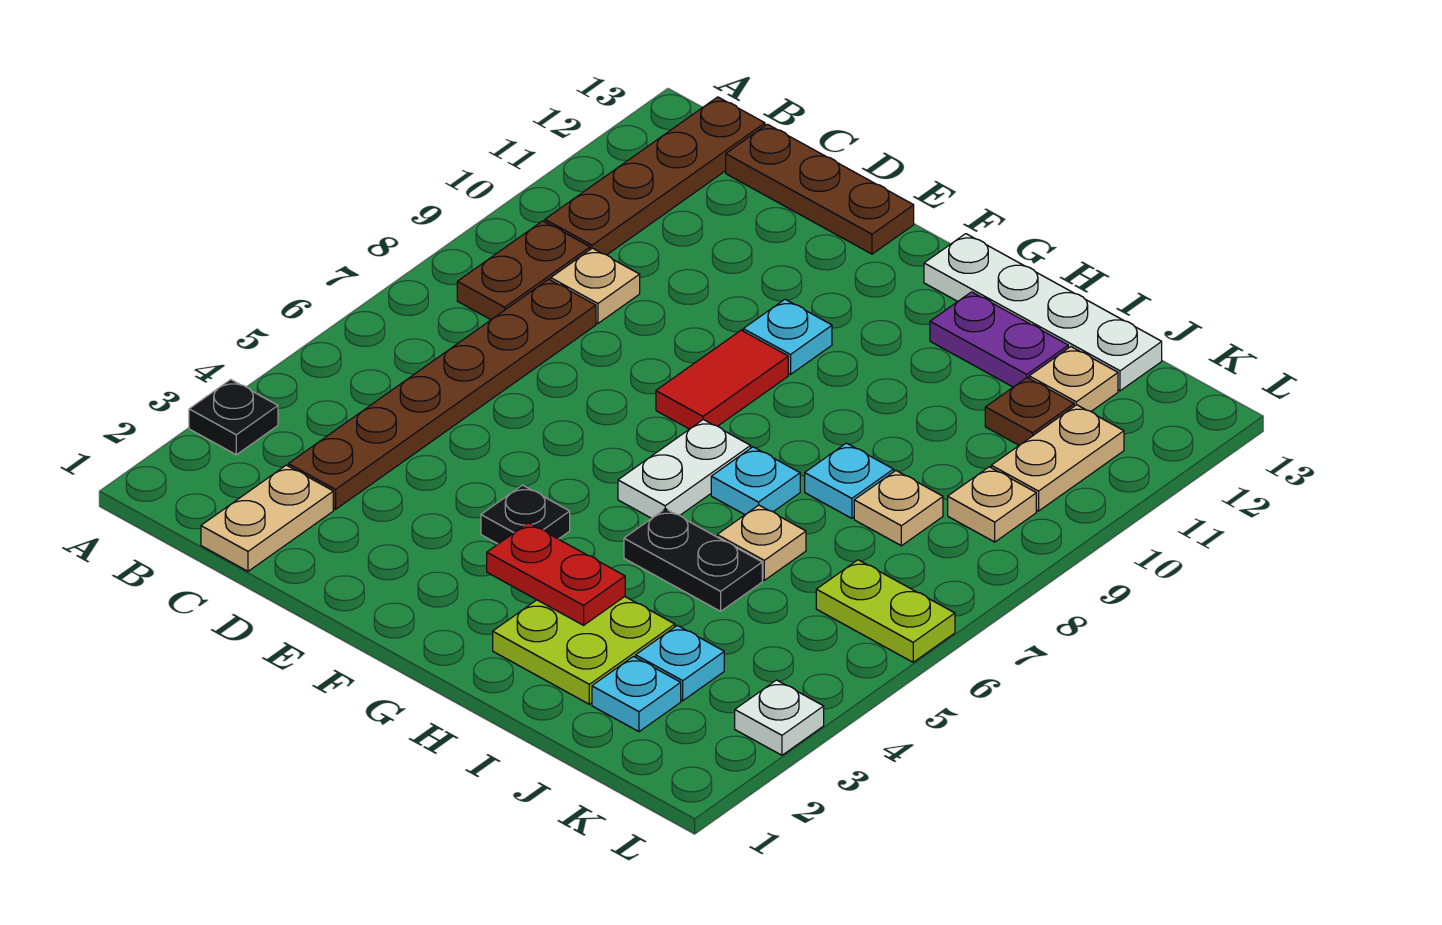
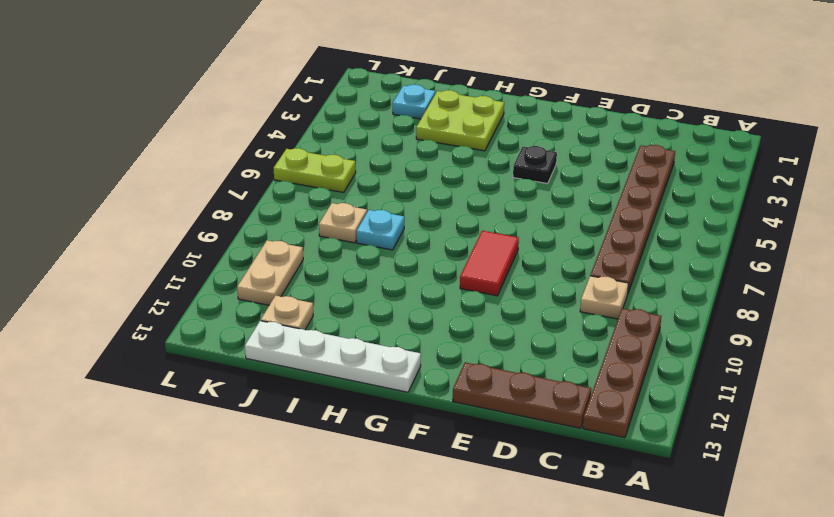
none -> black plate A3 level 1
none -> brown plate B8:B9 level 1
none -> tan plate C1:C2 level 1

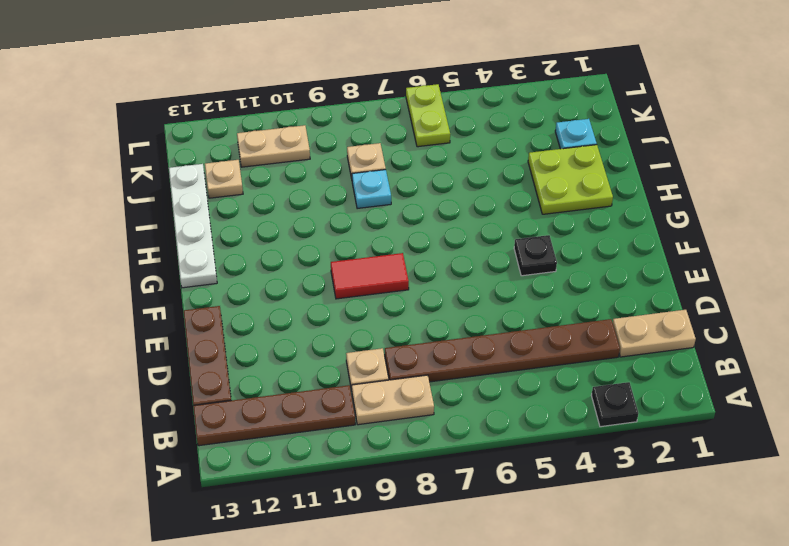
tan plate B8:B9 level 1 -> brown plate B8:B9 level 1
none -> cyan plate F10 level 1
none -> white plate G6:G7 level 1
none -> black plate H5:I5 level 1

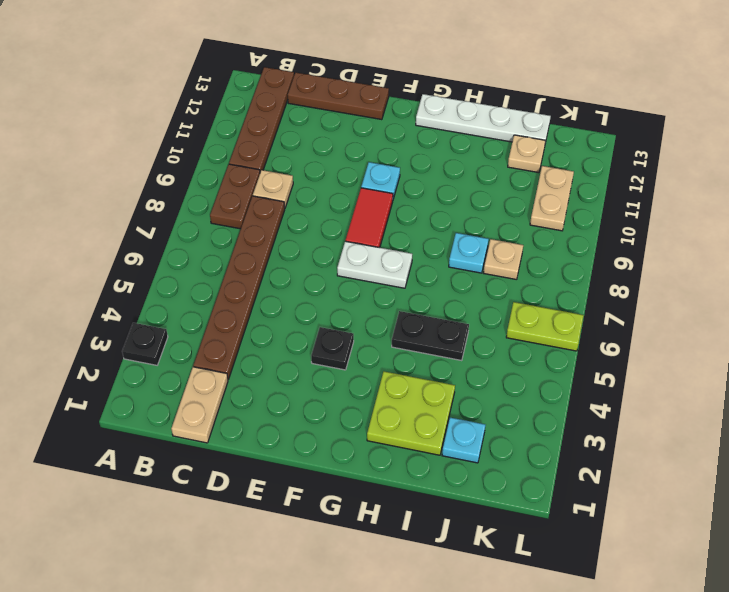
white plate F7:G7 level 1 -> white plate G6:G7 level 1
none -> cyan plate H7 level 1
none -> purple plate H12:I12 level 1
none -> tan plate I6 level 1

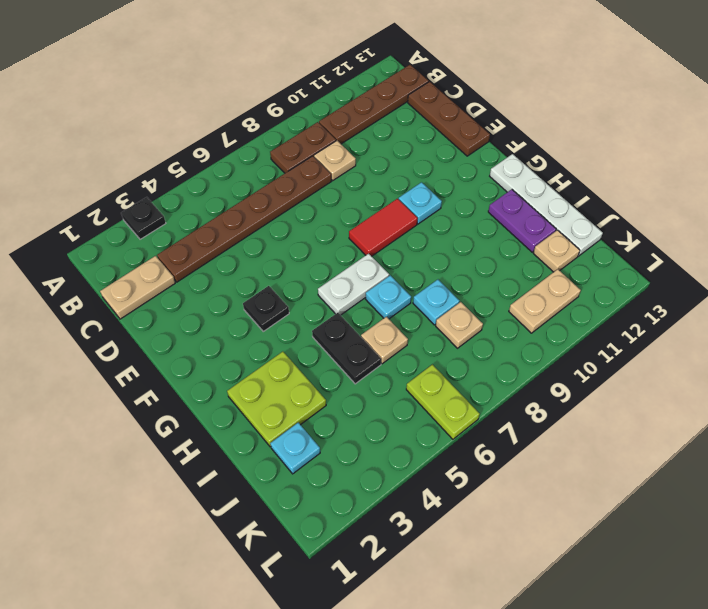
none -> cyan plate J3 level 1
none -> brown plate J11 level 1
none -> tan plate K9 level 1

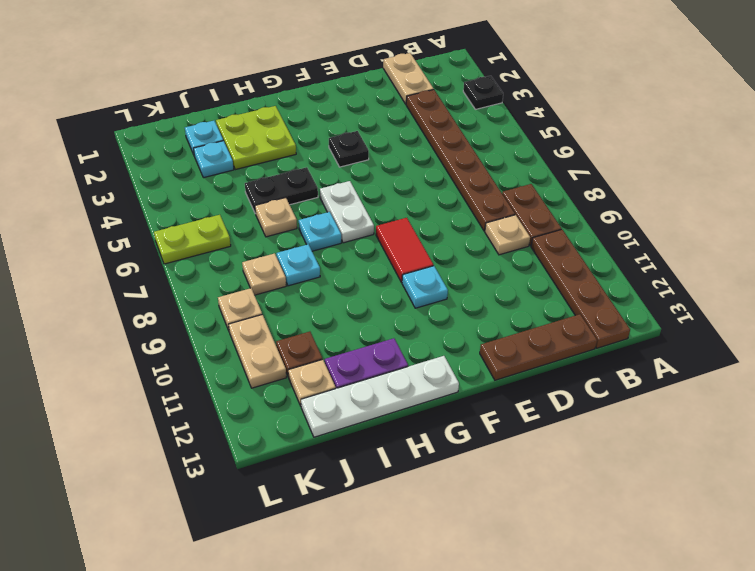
none -> white plate L3 level 1
none -> red plate G3:H3 level 2

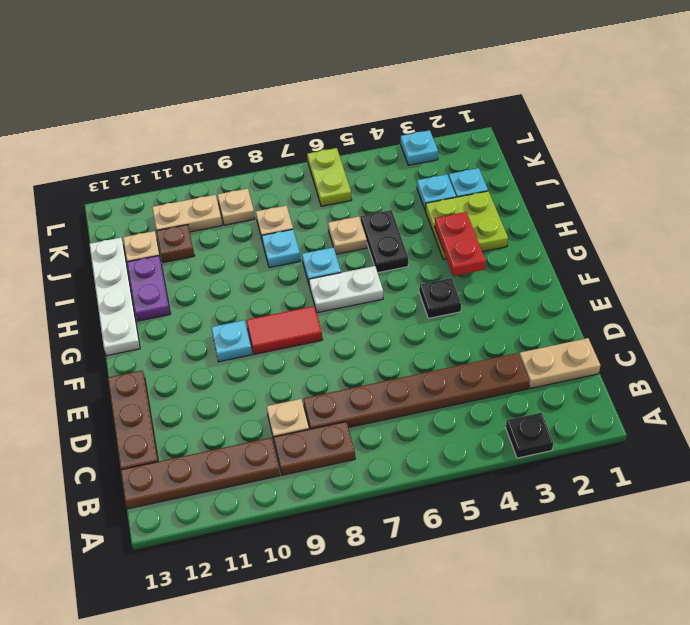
cyan plate L3 level 1 -> white plate L3 level 1

